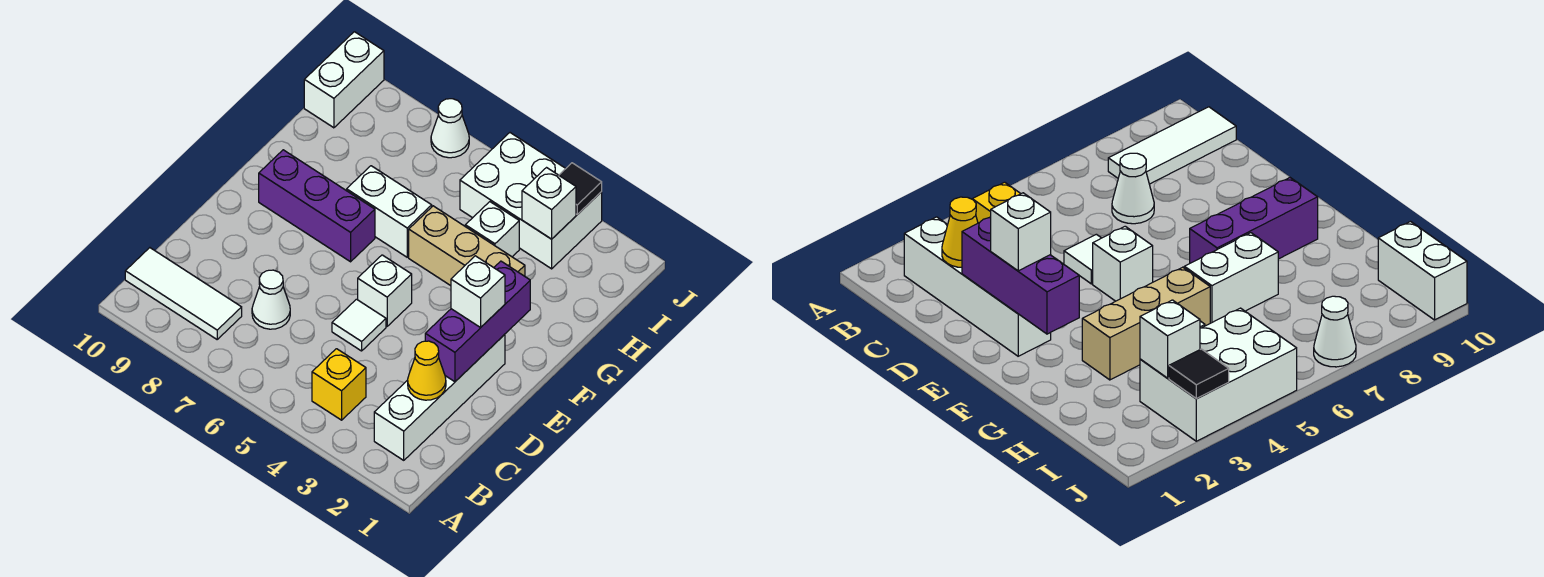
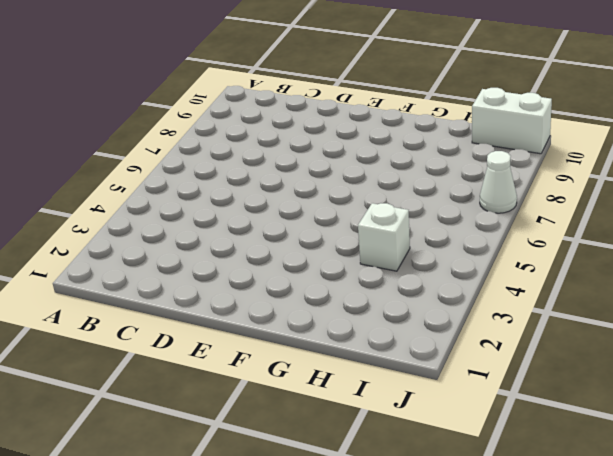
none -> white brick B2:E2 level 1
none -> yellow brick B4 level 1
none -> white tile B8:B10 level 1

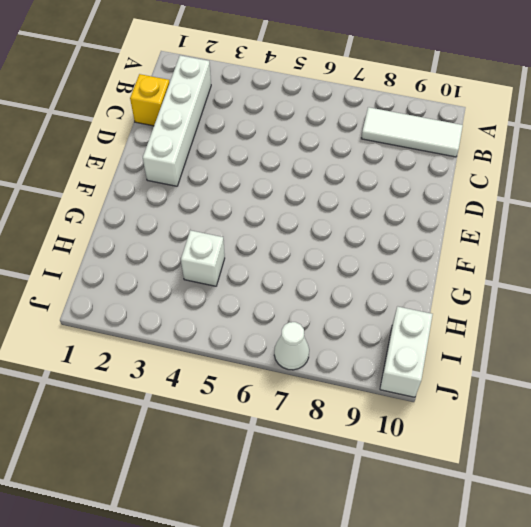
yellow brick C1 level 1 -> yellow brick B4 level 1
none -> white cone C7 level 1
none -> white tile D5 level 1
none -> white brick E5 level 1

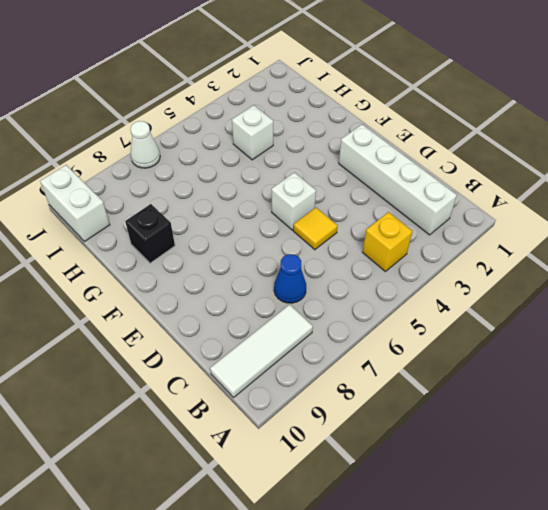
blue cone C7 level 1 -> white cone C7 level 1
yellow tile D5 level 1 -> white tile D5 level 1
black brick G9 level 1 -> none
none -> purple brick F7:F9 level 1
none -> tan brick G3:G5 level 1
none -> white brick G6:G7 level 1

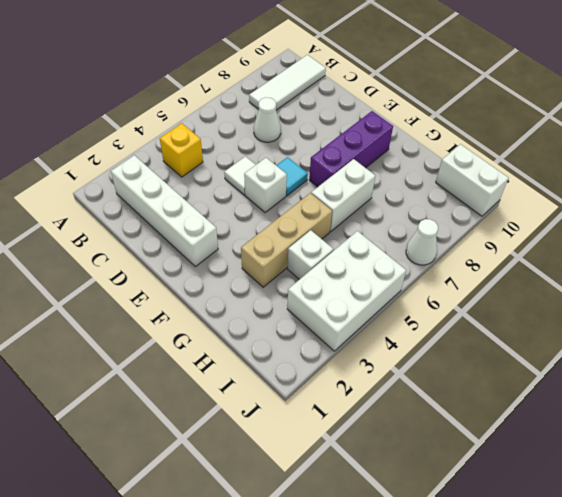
cyan tile E6 level 1 -> none
none -> yellow cone C2 level 2
none -> purple brick D2:F2 level 2
none -> white brick I3 level 2

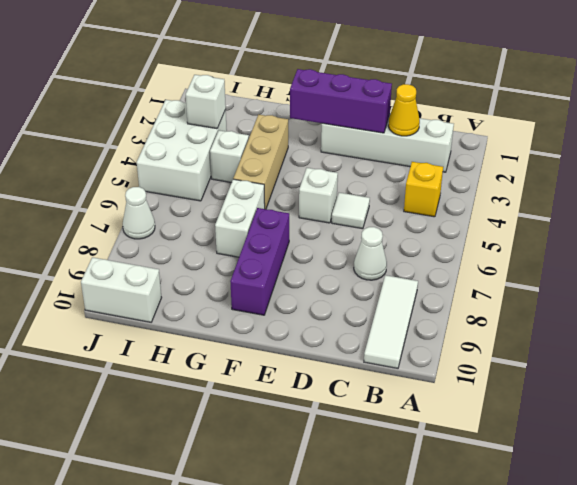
none -> black tile J3 level 2
none -> white brick E2 level 3

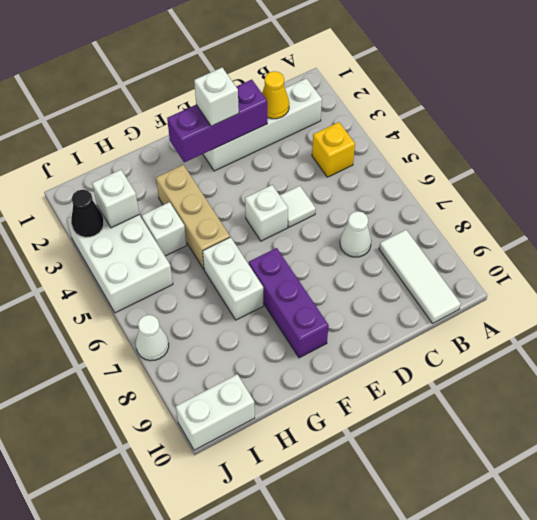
black cone J3 level 2 -> black tile J3 level 2

